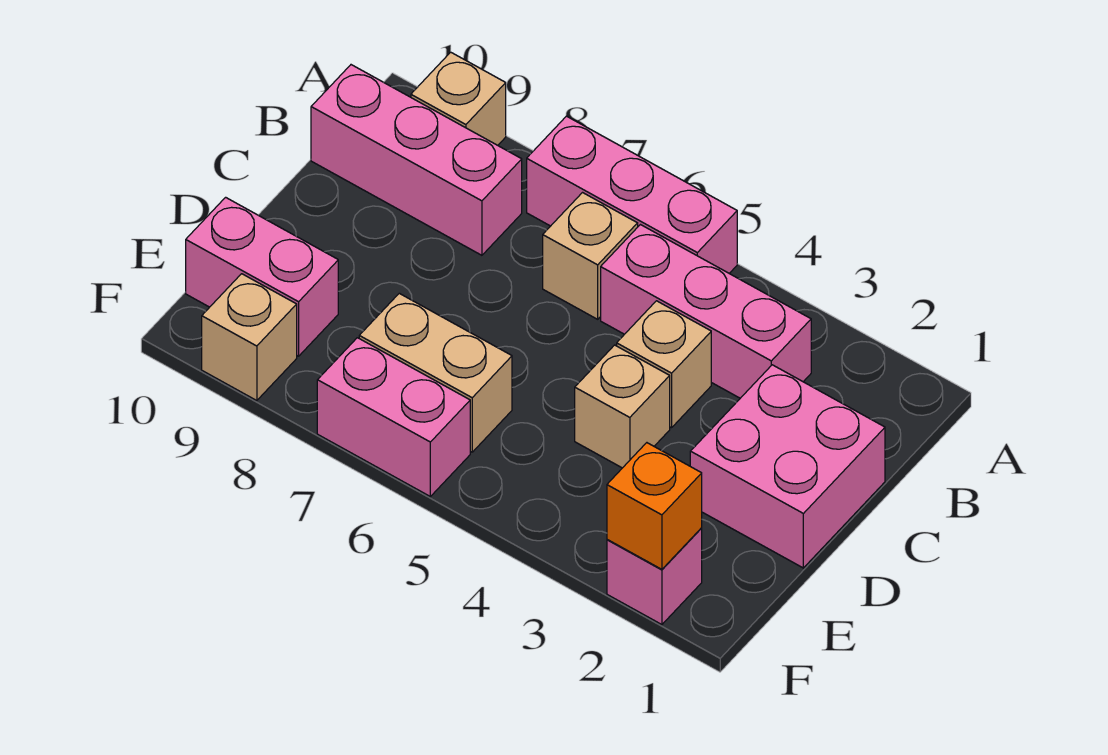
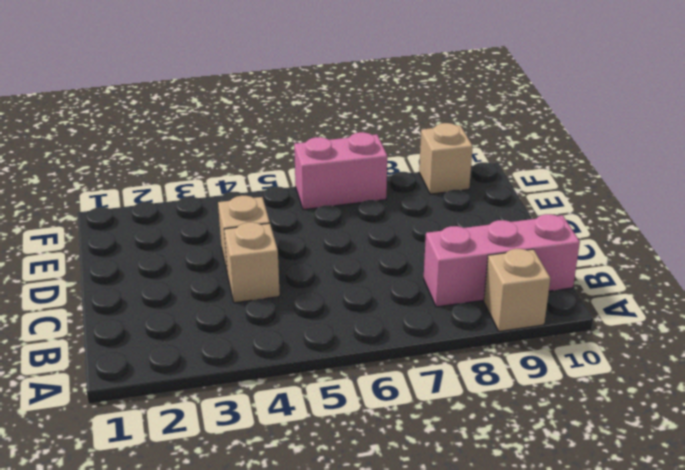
none -> pink brick A5:A7 level 1
none -> pink brick B3:B5 level 1
none -> tan brick B6 level 1

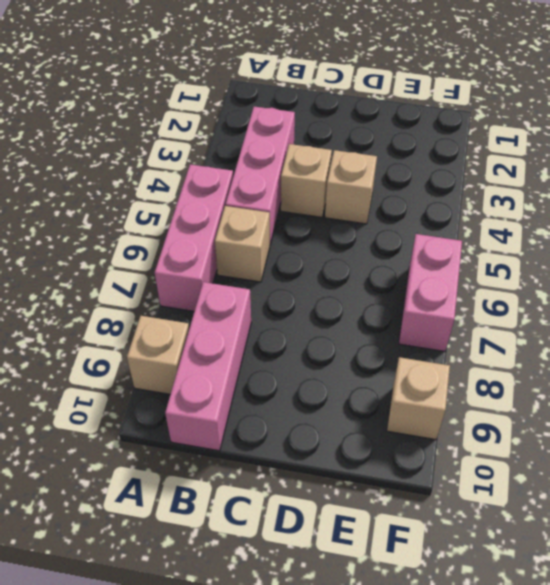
none -> pink brick C1:D2 level 1
none -> tan brick E6:E7 level 1
none -> pink brick E9:E10 level 1

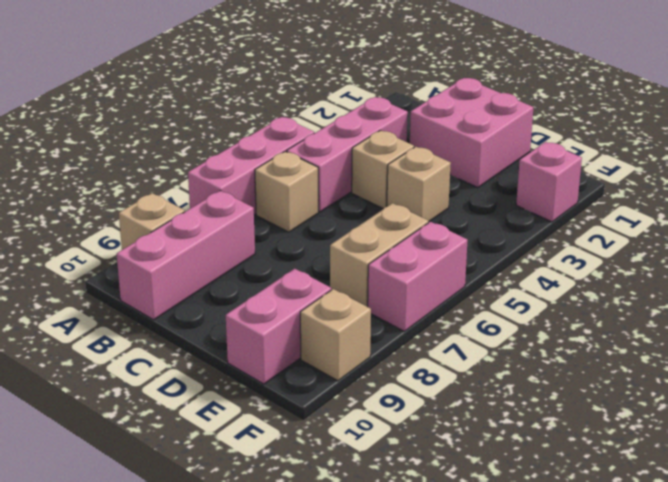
none -> orange brick F2 level 2

